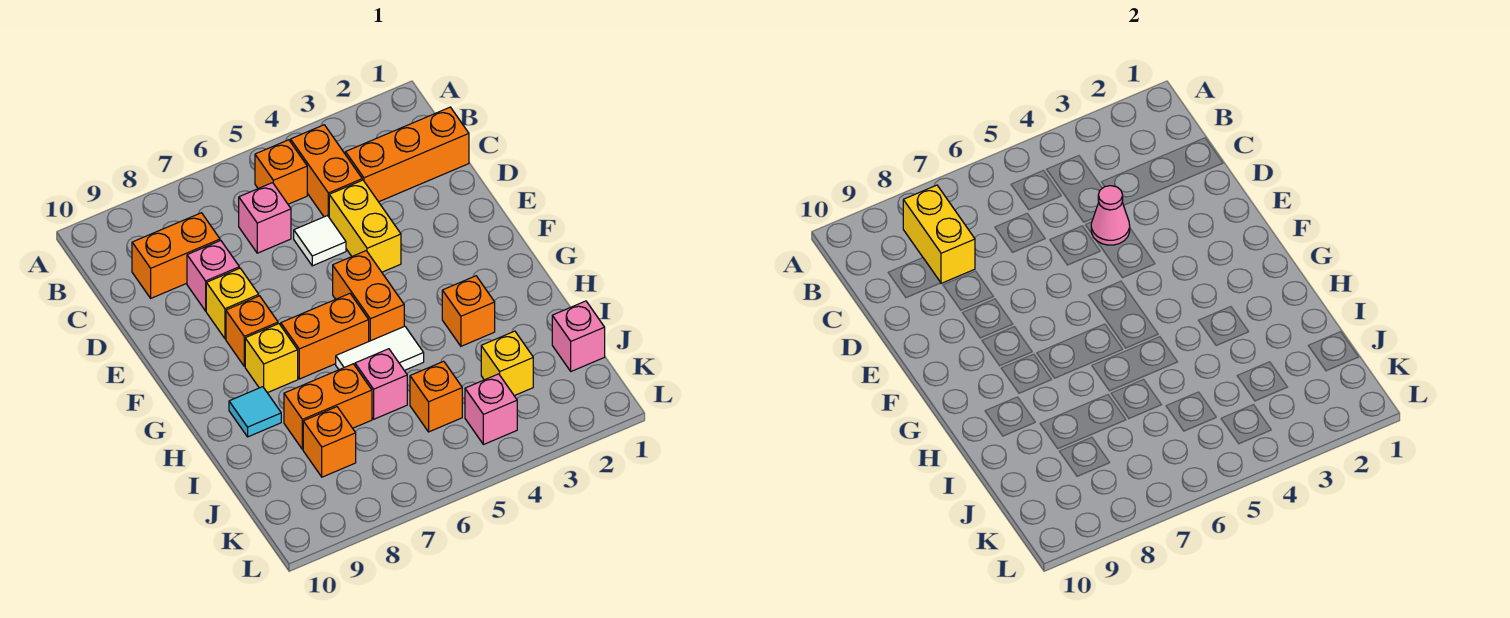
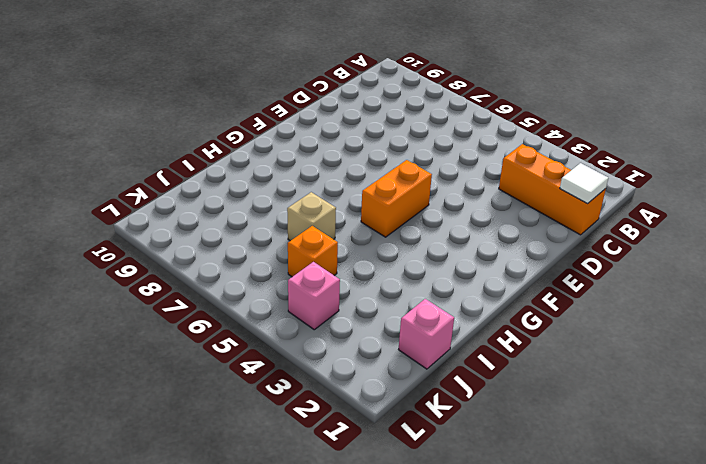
white tile C1 level 2 -> white tile D5 level 1
tan brick I6 level 1 -> pink brick I6 level 1
none -> orange brick B4:C4 level 1
none -> orange brick B5 level 1
none -> pink brick C6 level 1

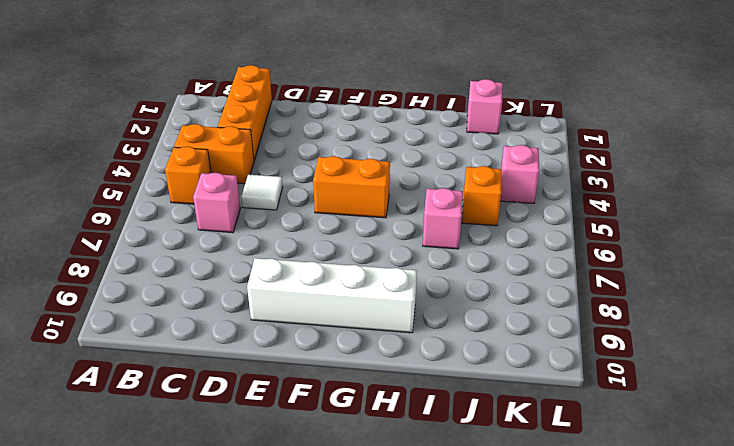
white brick E9:H9 level 1 -> cyan tile H9 level 1
none -> orange brick C8:C9 level 1
none -> yellow brick D4:E4 level 1
none -> pink brick D8 level 1

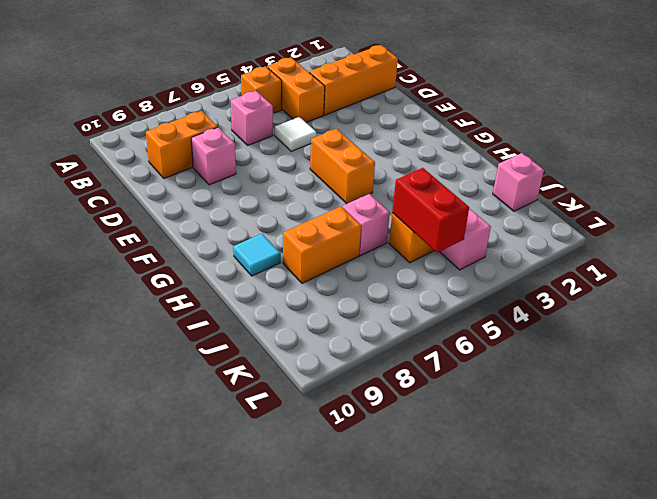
red brick J5:K5 level 2 -> none
none -> yellow brick D4:E4 level 1
none -> yellow brick E8 level 1
none -> orange brick F8 level 1

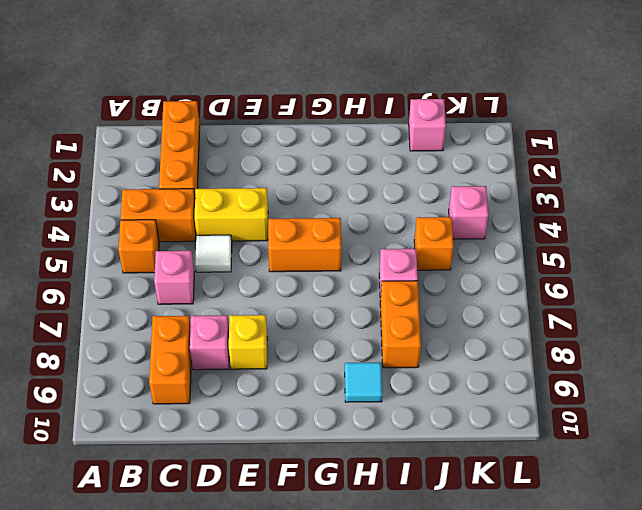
none -> orange brick F8 level 1
none -> orange brick G6:G7 level 1
none -> yellow brick G8 level 1

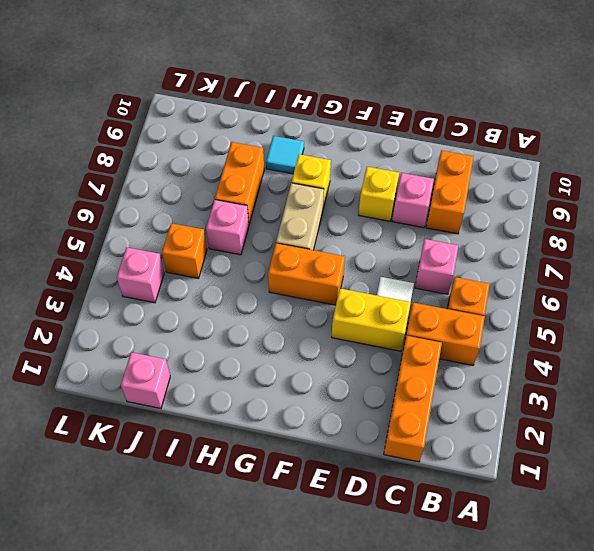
tan brick G6:G7 level 1 -> orange brick G6:G7 level 1
none -> orange brick F8 level 1
none -> orange brick H3 level 1
none -> white tile H5:H6 level 1

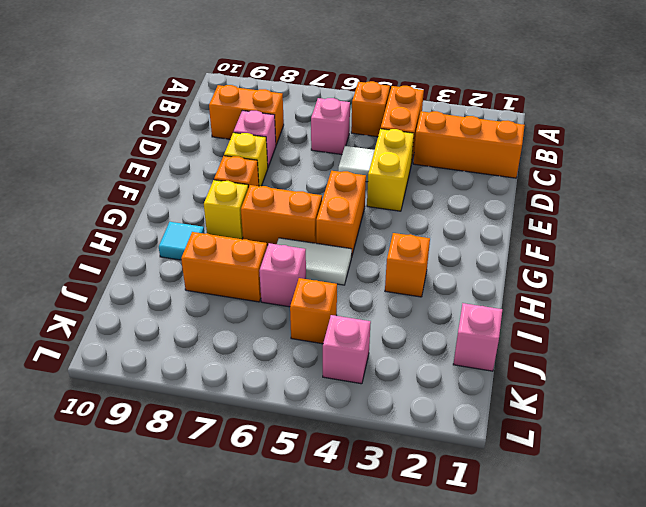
none -> yellow brick J3 level 1
none -> orange brick J8 level 1
none -> yellow brick B8:C8 level 2

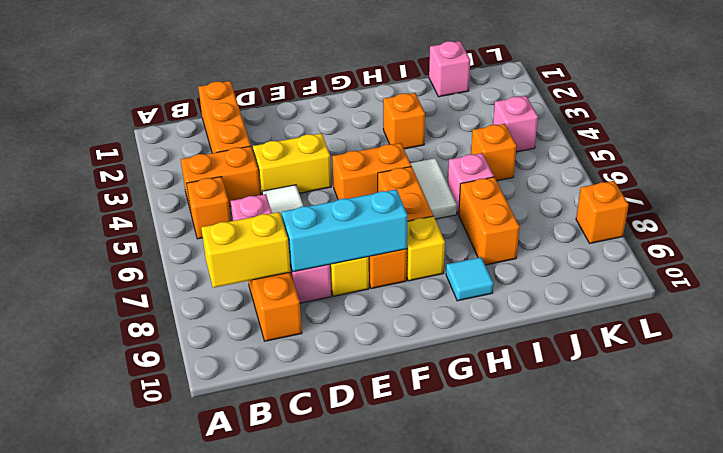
cyan brick D8:F8 level 2 -> none
orange brick L8 level 1 -> orange brick J8 level 1
none -> yellow brick J3 level 1
none -> pink cone D4 level 2

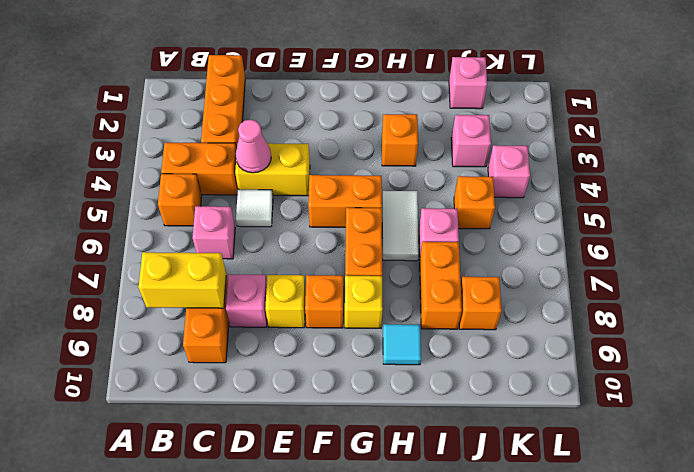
pink brick J3 level 1 -> yellow brick J3 level 1

